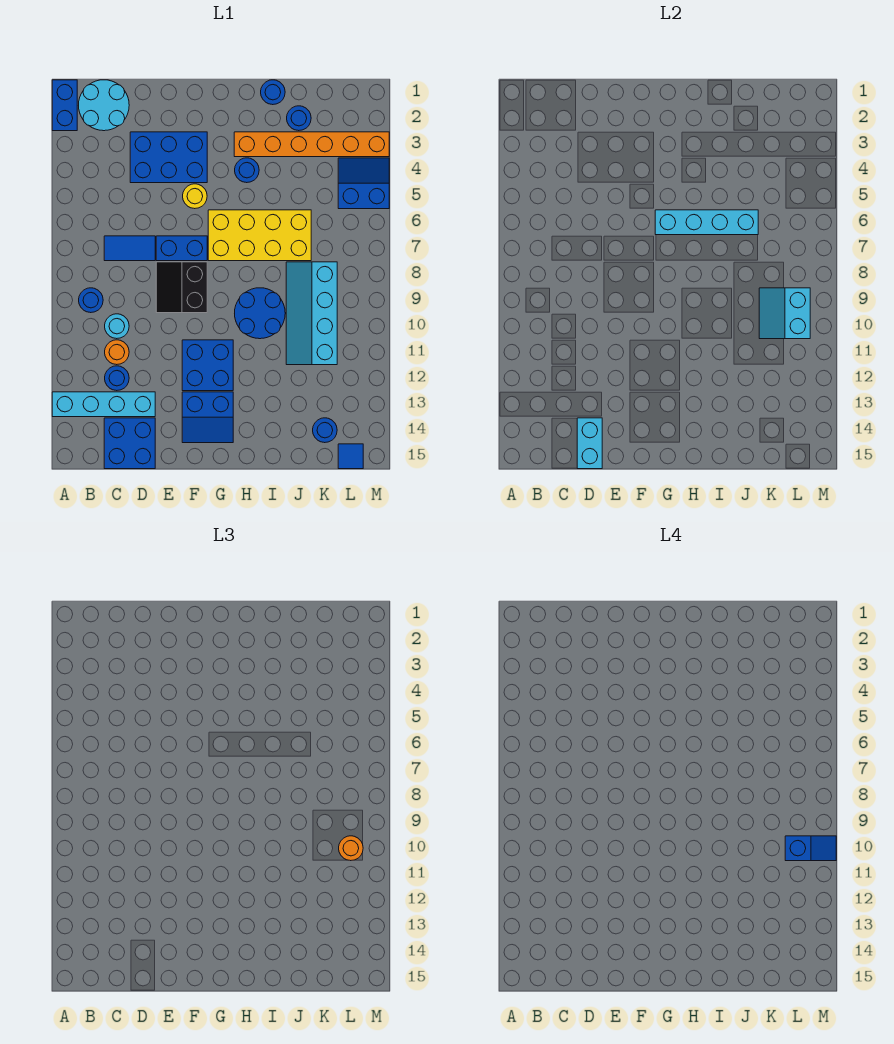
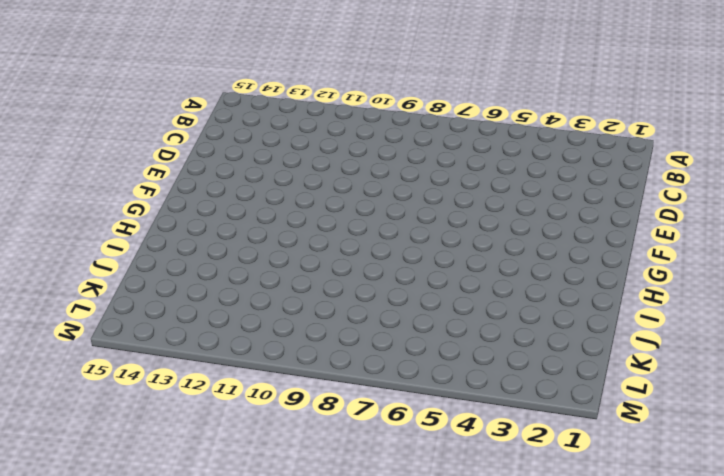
none -> blue brick A1:A2 level 1
none -> cyan brick A13:D13 level 1
none -> cyan round brick B1:C2 level 1
none -> blue round brick B9 level 1

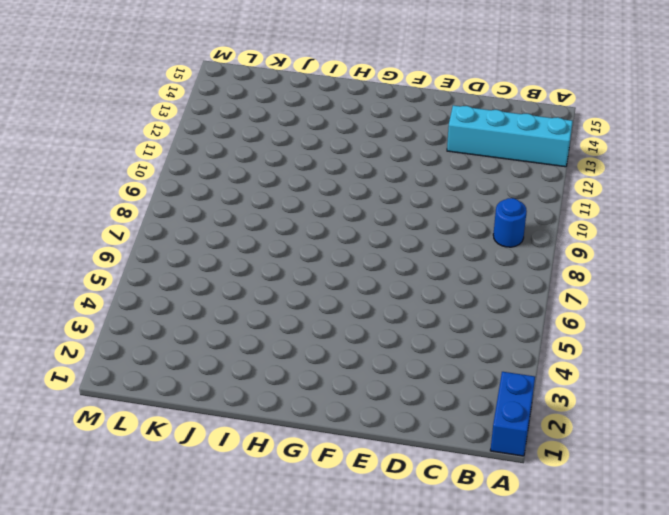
none -> cyan round brick B1:C2 level 1
none -> blue tile C7:D7 level 1
none -> cyan round brick C10 level 1
none -> orange round brick C11 level 1

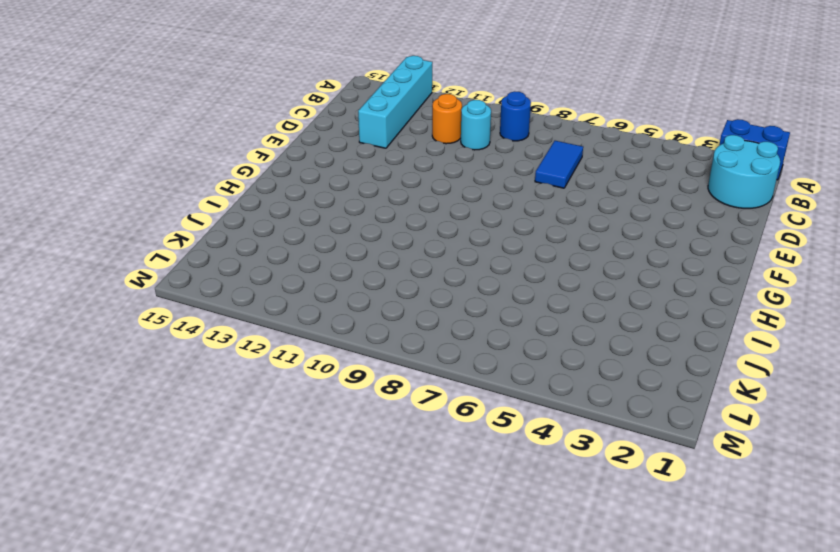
none -> blue round brick C12 level 1
none -> blue brick C14:D15 level 1
none -> blue brick D3:F4 level 1
none -> blue brick E7:F7 level 1

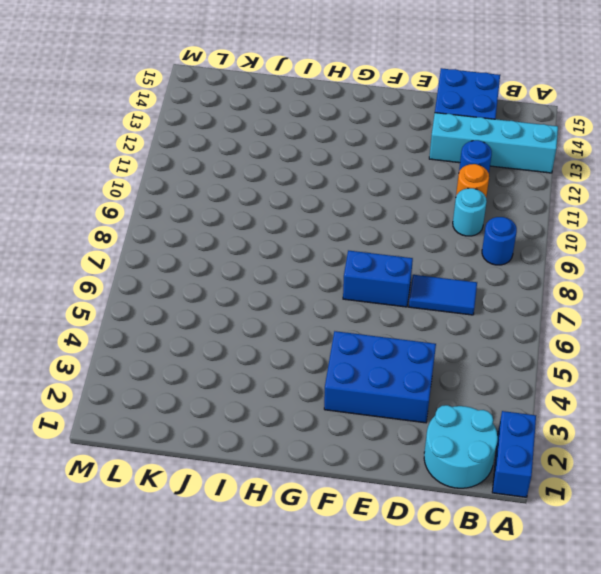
none -> black slope E8:F9 level 1 top F
none -> yellow round brick F5 level 1
none -> blue brick F11:G12 level 1
none -> blue slope F13:G14 level 1 top 13

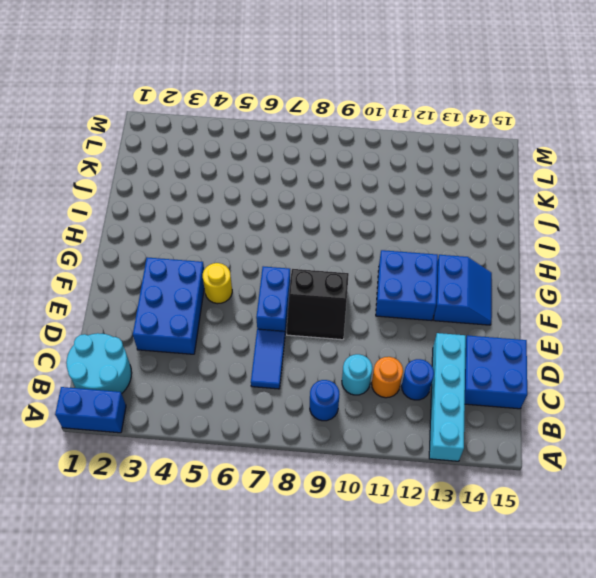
none -> yellow brick G6:J7 level 1
none -> orange brick H3:M3 level 1
none -> blue round brick H4 level 1
none -> blue round brick H9:I10 level 1

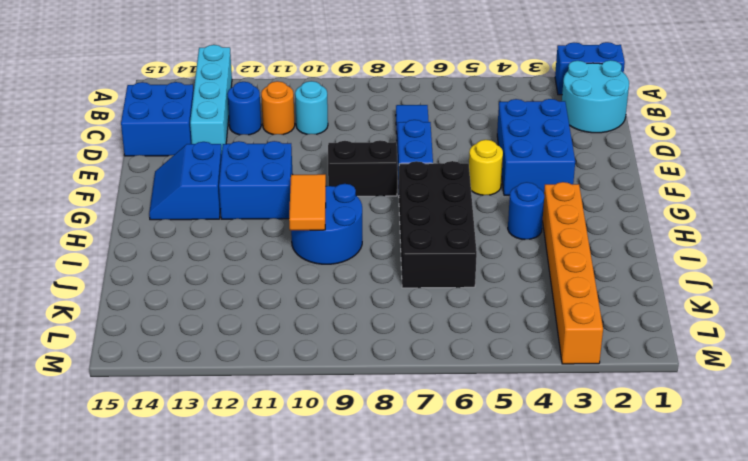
black brick G6:J7 level 1 -> yellow brick G6:J7 level 1
orange tile H10:I10 level 2 -> none
none -> blue round brick B9 level 1
none -> blue round brick I1 level 1
none -> blue round brick J2 level 1
none -> cyan slope J8:K11 level 1 top K

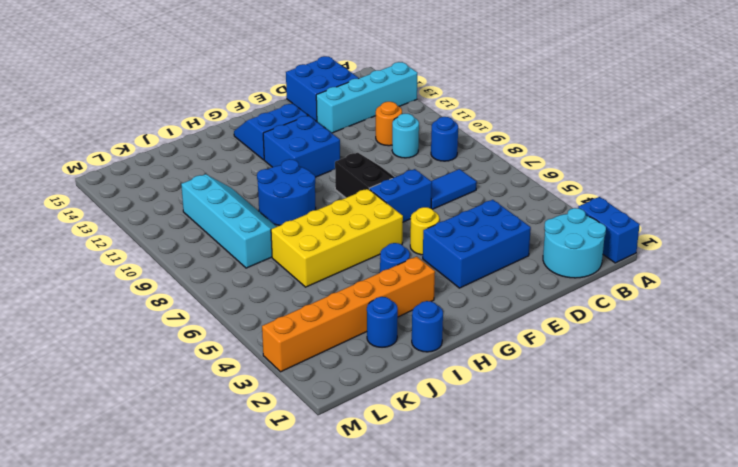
none -> blue round brick C12 level 1
none -> blue round brick K14 level 1
none -> blue slope L4:M5 level 1 top 5
none -> blue tile L15 level 1

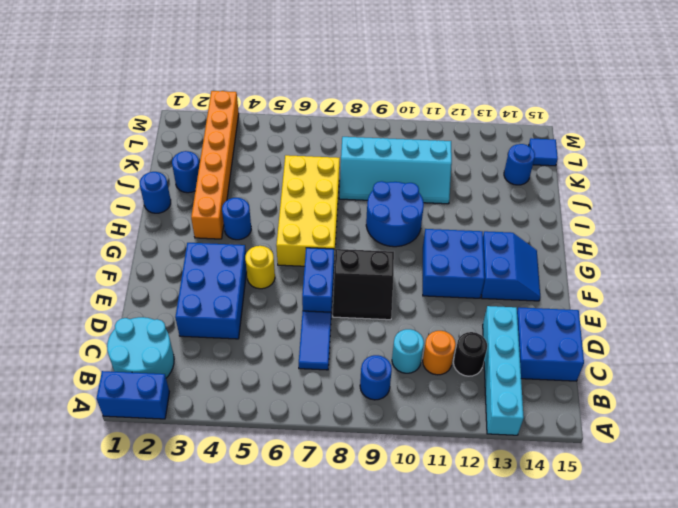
black round brick C12 level 1 -> blue round brick C12 level 1
none -> blue slope L4:M5 level 1 top 5
none -> cyan brick D14:D15 level 2
none -> cyan brick G6:J6 level 2
none -> cyan slope K9:L10 level 2 top L

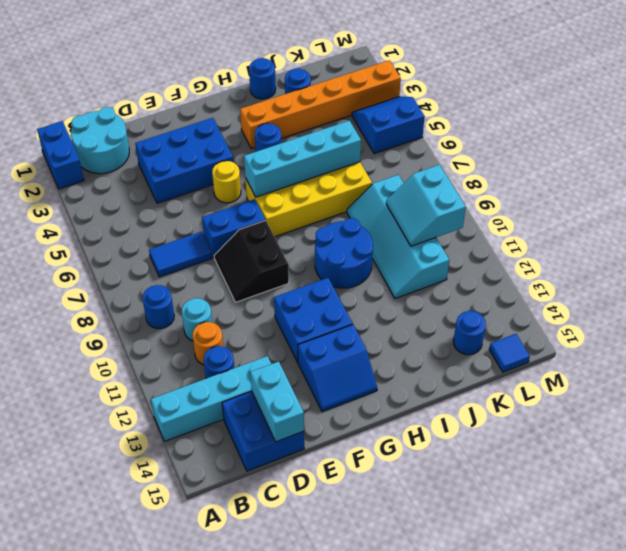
none -> orange round brick L10 level 3
none -> blue slope L10:M10 level 4 top L

